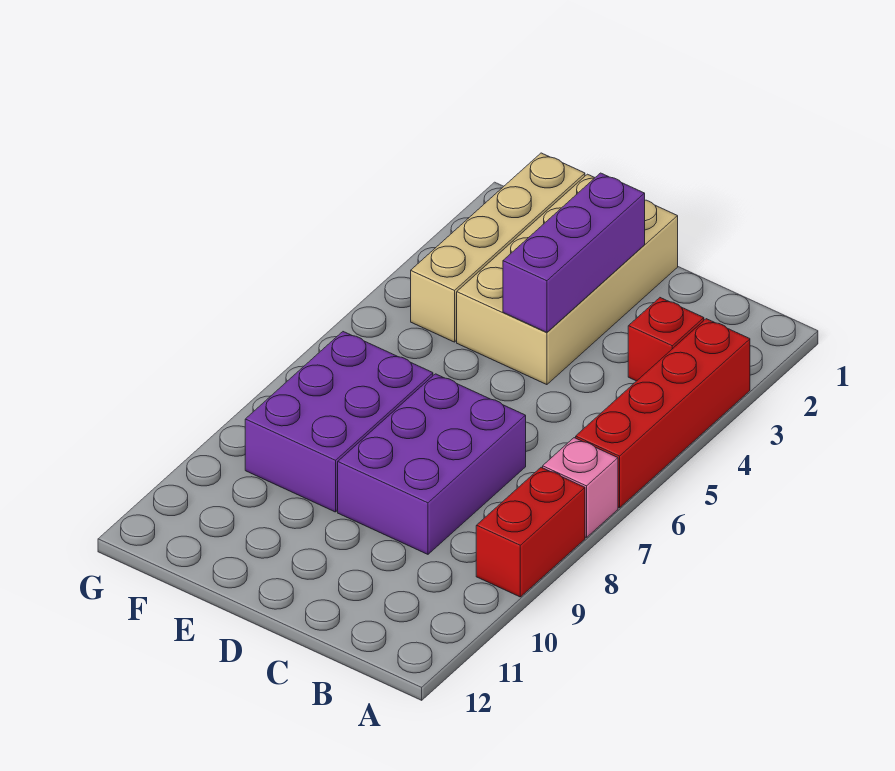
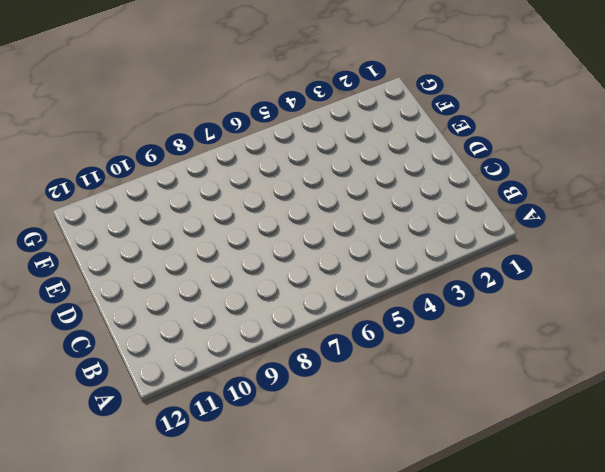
none -> red brick A3:A6 level 1
none -> pink brick A7 level 1

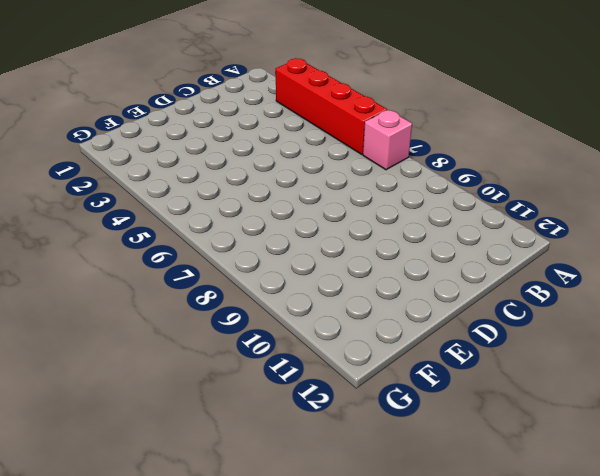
none -> red brick A8:A9 level 1
none -> red brick B3 level 1

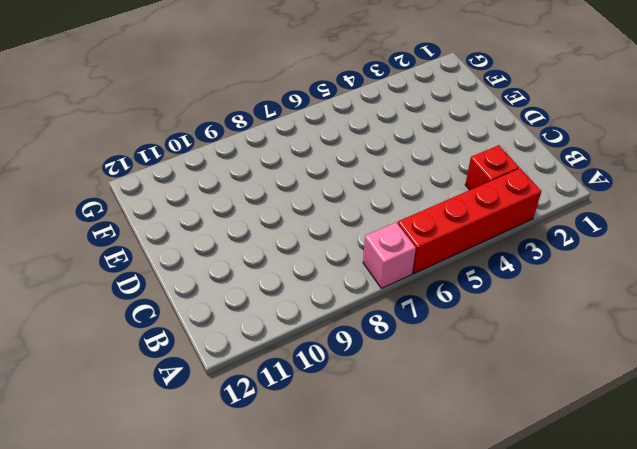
none -> red brick A8:A9 level 1
none -> purple brick C7:D9 level 1

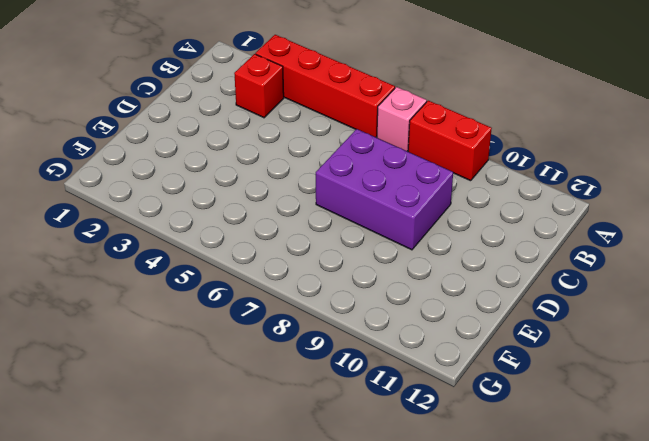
none -> tan brick D1:E4 level 1
none -> purple brick E7:F9 level 1

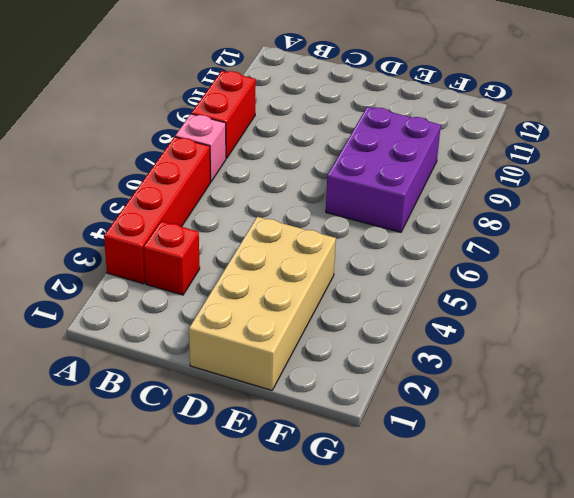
none -> purple brick C7:D9 level 1
none -> tan brick F1:F4 level 1

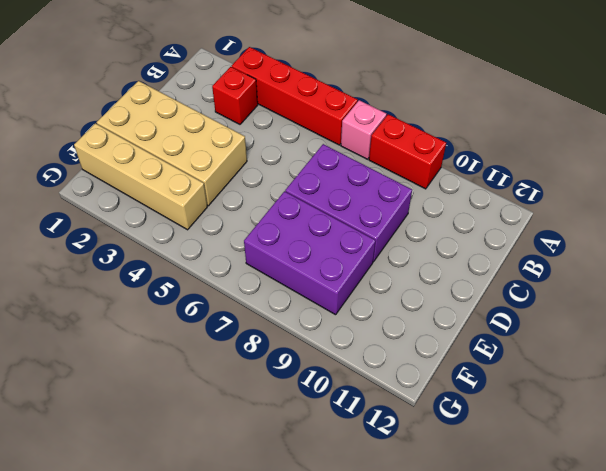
none -> purple brick D2:D4 level 2

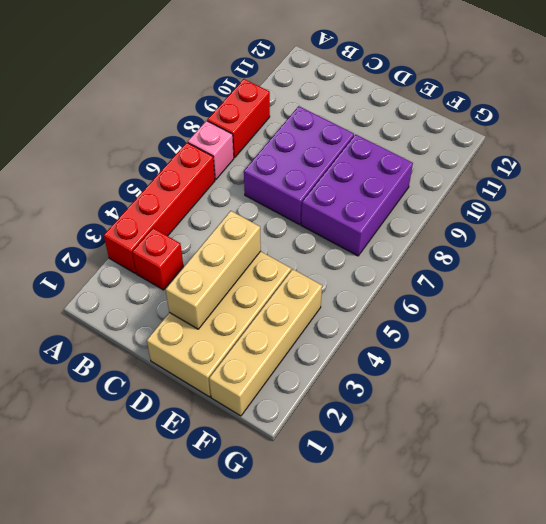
tan brick D2:D4 level 2 -> purple brick D2:D4 level 2

